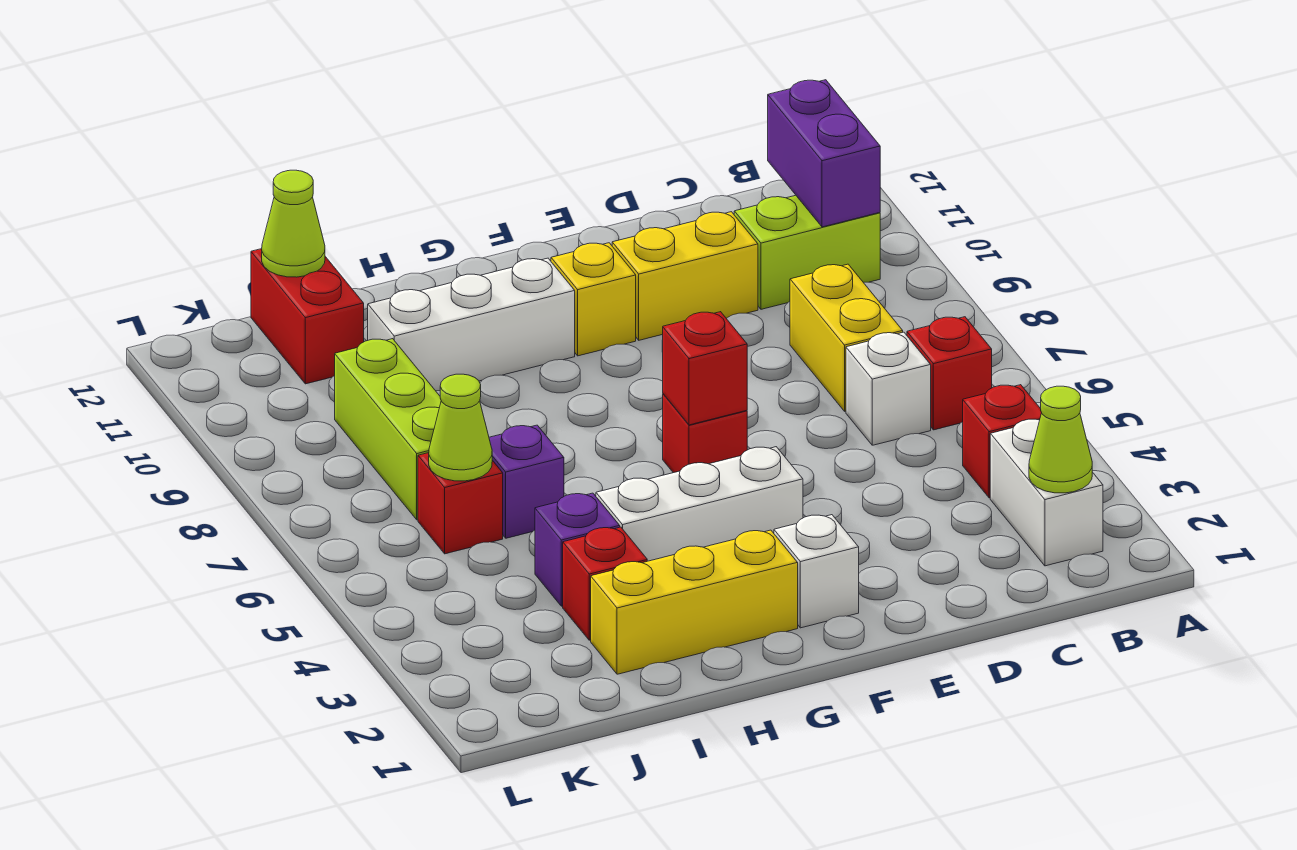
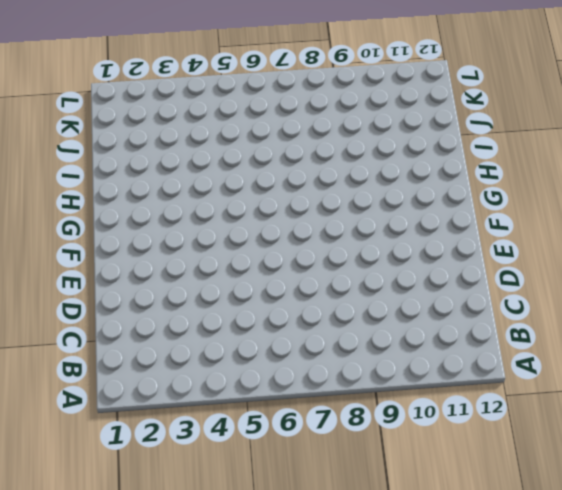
none -> white brick B2:B3 level 1
none -> red brick B4 level 1
none -> red brick B6 level 1

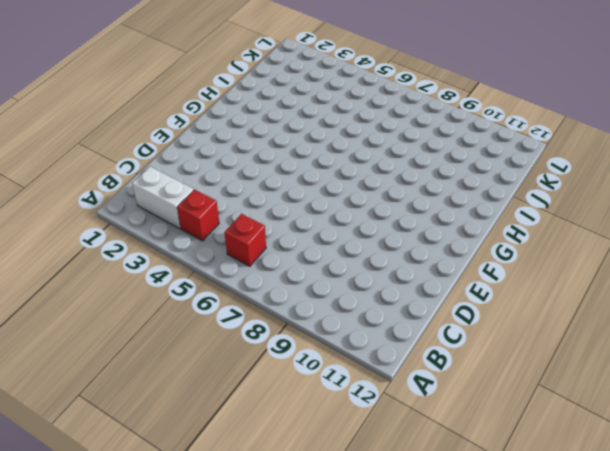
none -> lime brick B10:C10 level 1
none -> white brick C6 level 1
none -> yellow brick C7:C8 level 1

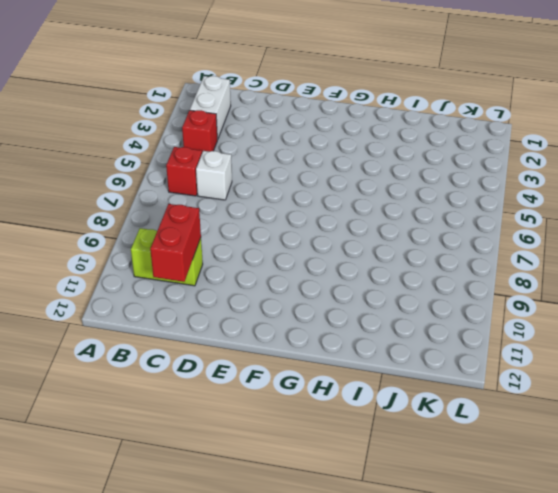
red brick C10:C11 level 2 -> red brick J11:J12 level 1
none -> yellow brick C7:C8 level 1
none -> yellow brick D10:E10 level 1
none -> white brick F2 level 1

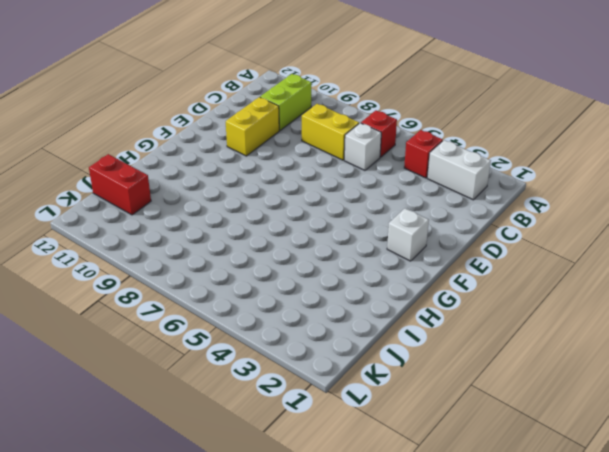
none -> white brick F4:H4 level 1
none -> red brick F6 level 1
none -> yellow brick F10 level 1

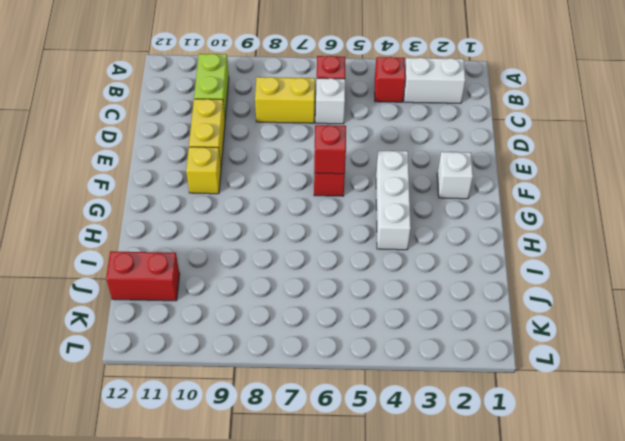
none -> yellow brick G2:I2 level 1
none -> white brick G10:I10 level 1
none -> red brick I3 level 1

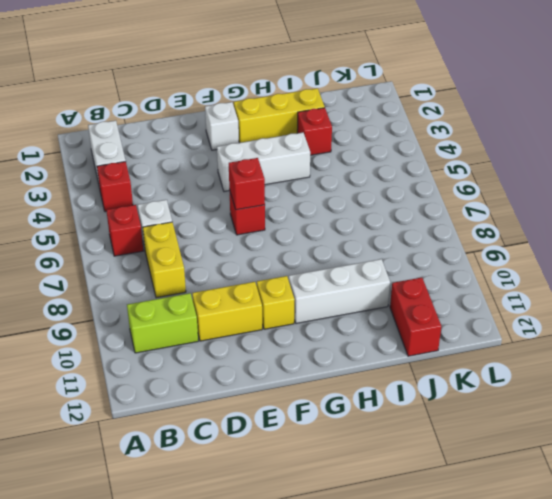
none -> purple brick I4 level 1
none -> purple brick I6 level 1
none -> red brick J6 level 1

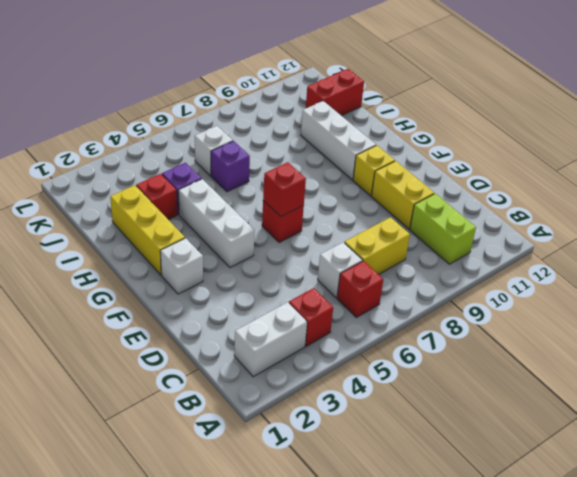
white brick J6 level 1 -> red brick J6 level 1
none -> lime brick J7:J9 level 1
none -> lime cone B2 level 2
none -> purple brick B10:B11 level 2

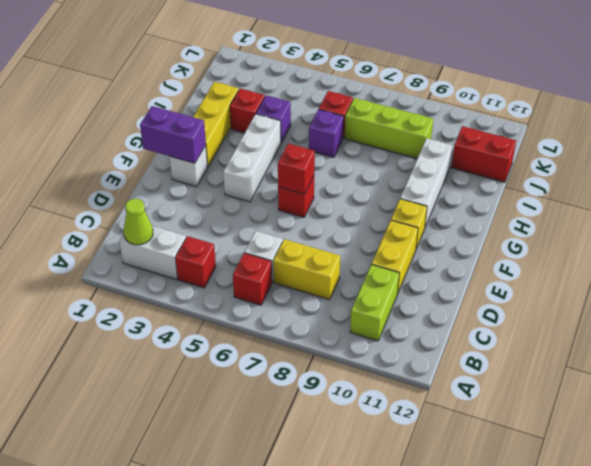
purple brick F1:F2 level 2 -> purple brick B10:B11 level 2
none -> lime cone J6 level 2
none -> lime cone J12 level 2

